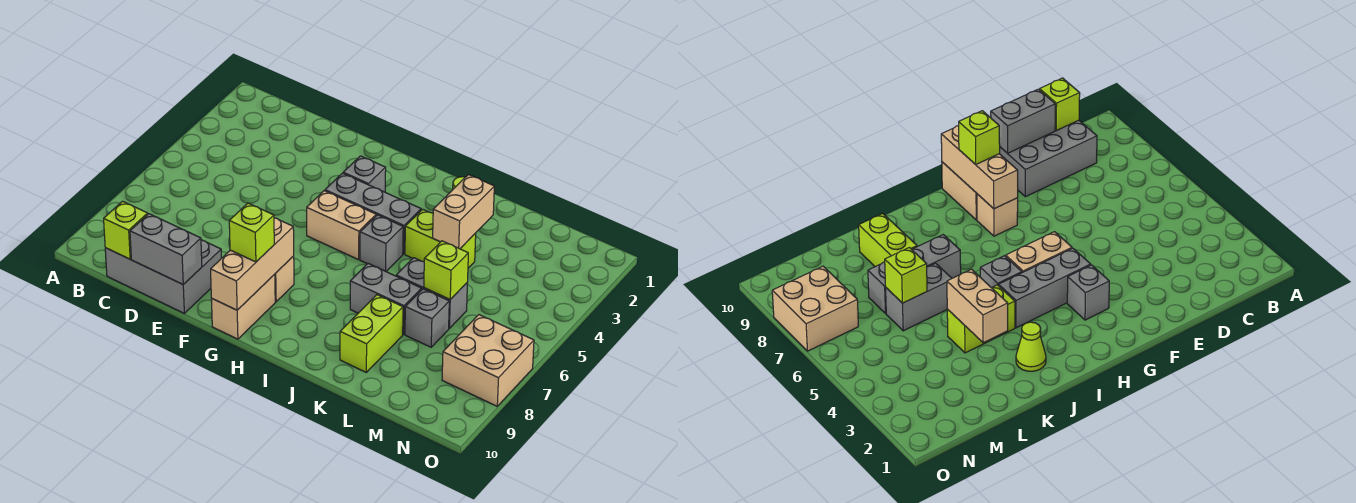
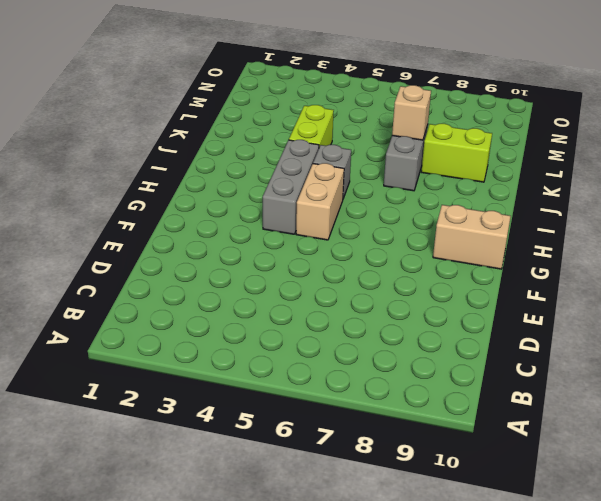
tan brick K7 level 2 -> tan brick G8 level 1
none -> grey brick C9:E10 level 1
none -> grey brick G3 level 1
none -> lime cone J2 level 1

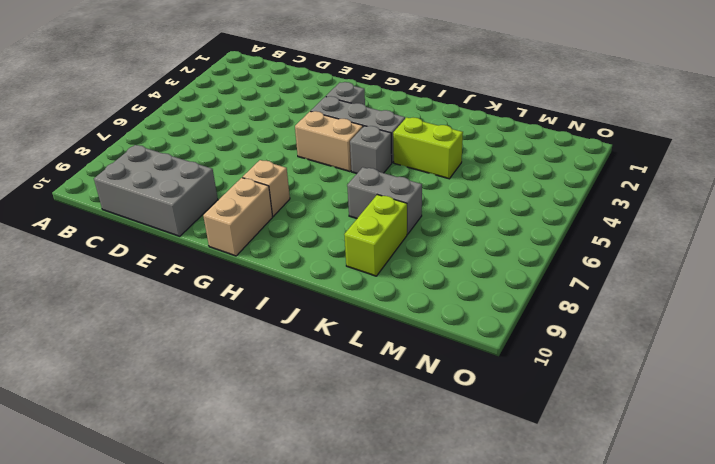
none -> lime cone J2 level 1
none -> grey brick K6:L6 level 1
none -> grey brick L7 level 1

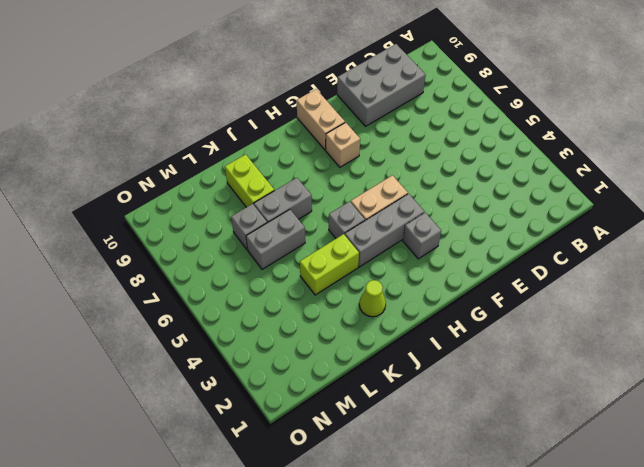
none -> tan brick N7:O8 level 1
none -> lime brick C10 level 2
none -> grey brick D10:E10 level 2

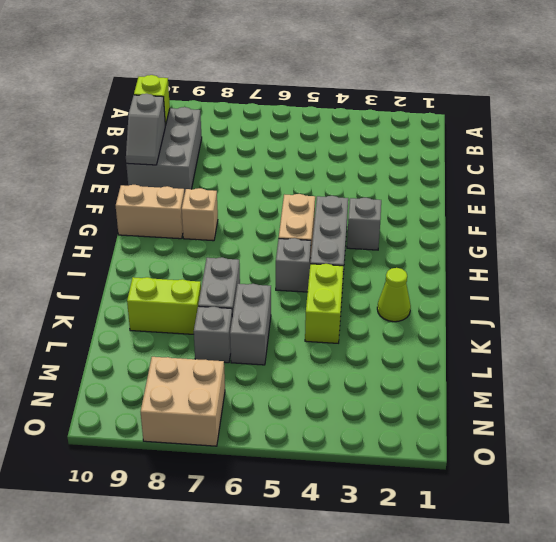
grey slope D10:E10 level 2 top D -> grey brick D10:E10 level 2
none -> tan brick G8:G10 level 2
none -> tan brick K3:K4 level 2
none -> lime brick L6 level 2

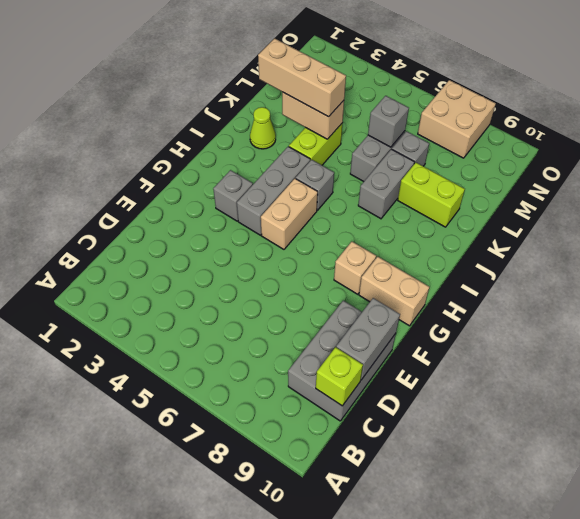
tan brick K2:K4 level 3 -> tan brick G8:G10 level 2
grey brick L6 level 2 -> lime brick L6 level 2
none -> lime brick G9 level 3

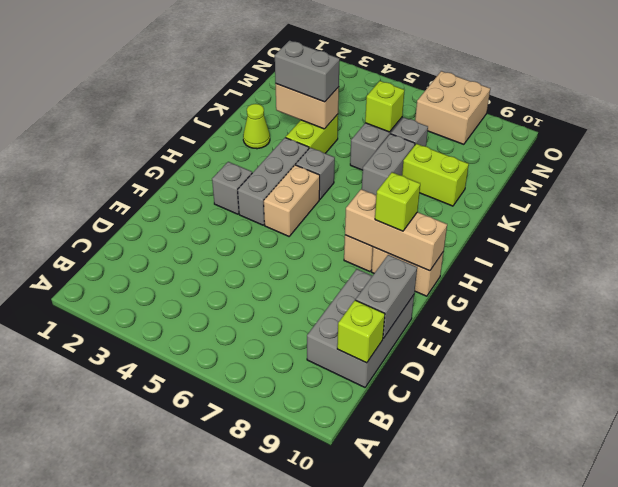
grey brick K3:K4 level 3 -> none

